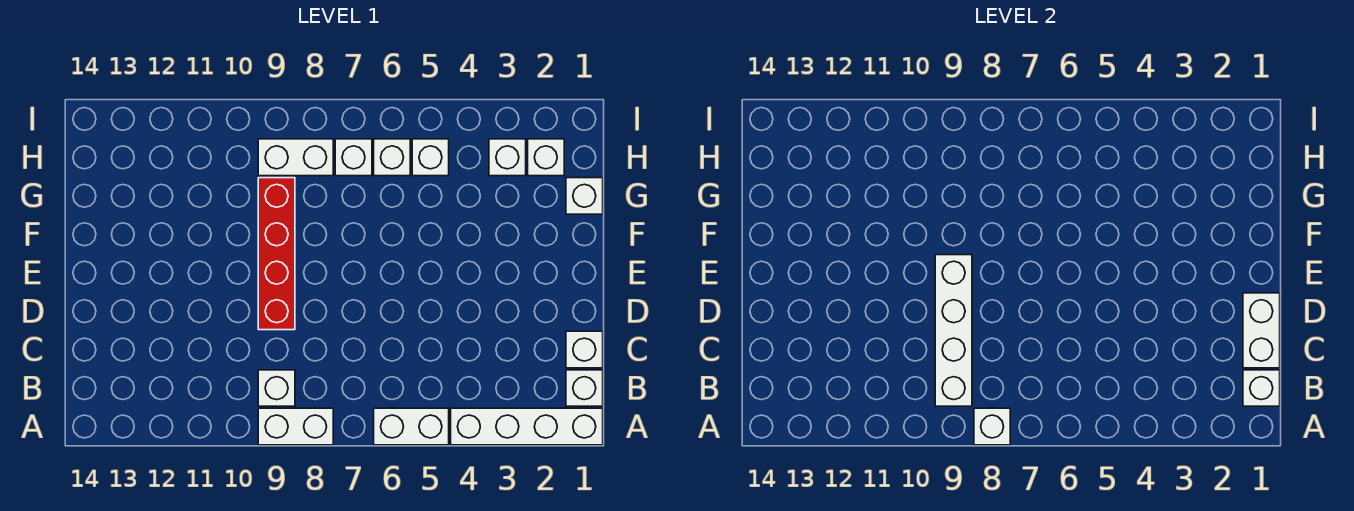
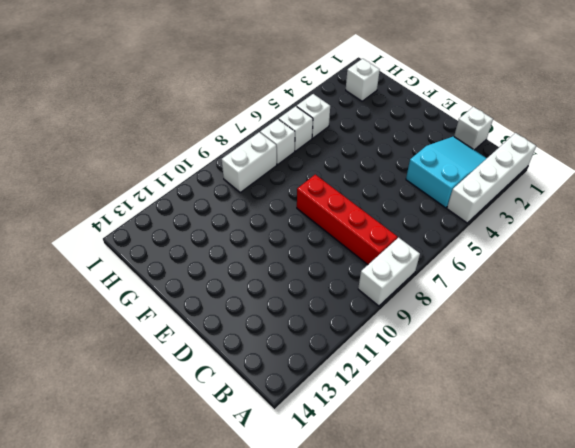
cyan slope B2:C4 level 1 top 4 -> none
red brick B8:E8 level 1 -> red brick D9:G9 level 1
none -> white brick A5:A6 level 1
none -> white brick B1 level 1
none -> white brick B9 level 1

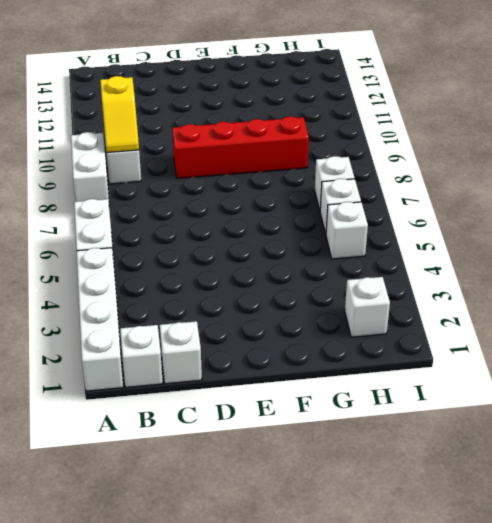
yellow slope B9:B10 level 2 top 10 -> white brick B9:E9 level 2
none -> white brick G1 level 1
none -> white brick H3 level 1
none -> white brick H8:H9 level 1

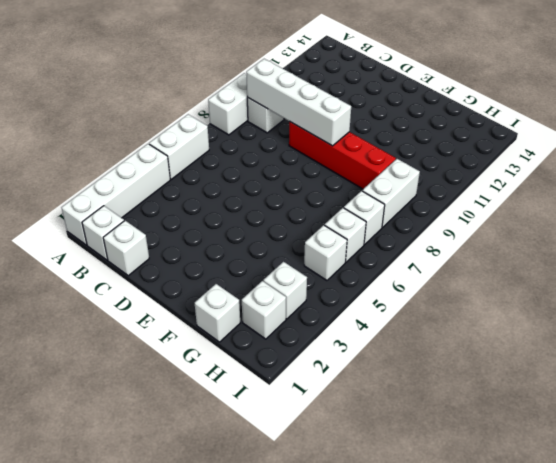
none -> white brick A8 level 2
none -> white brick B1 level 2
none -> white brick C1:D1 level 2

